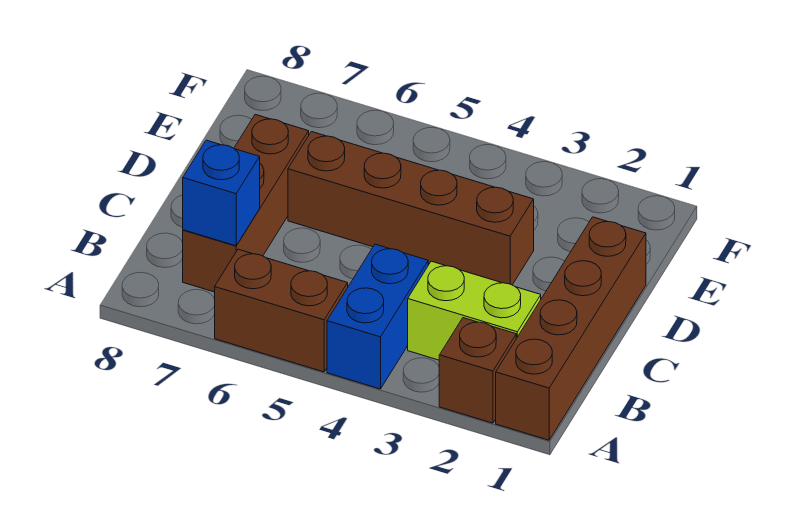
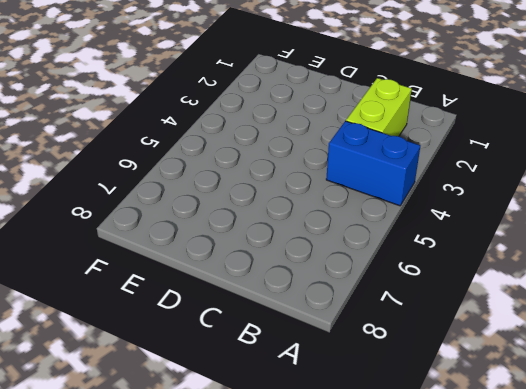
none -> brown brick A1:D1 level 1
none -> brown brick A2 level 1

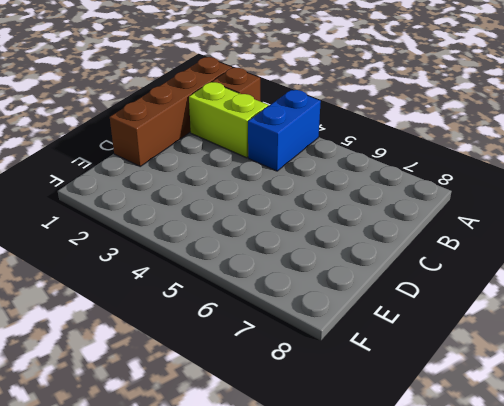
none -> brown brick A5:A6 level 1
none -> brown brick B7:D7 level 1

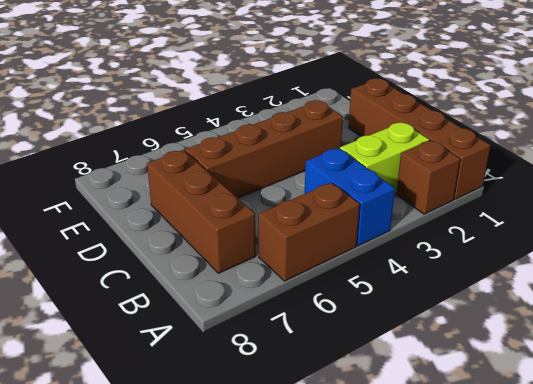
none -> blue brick B7 level 2

